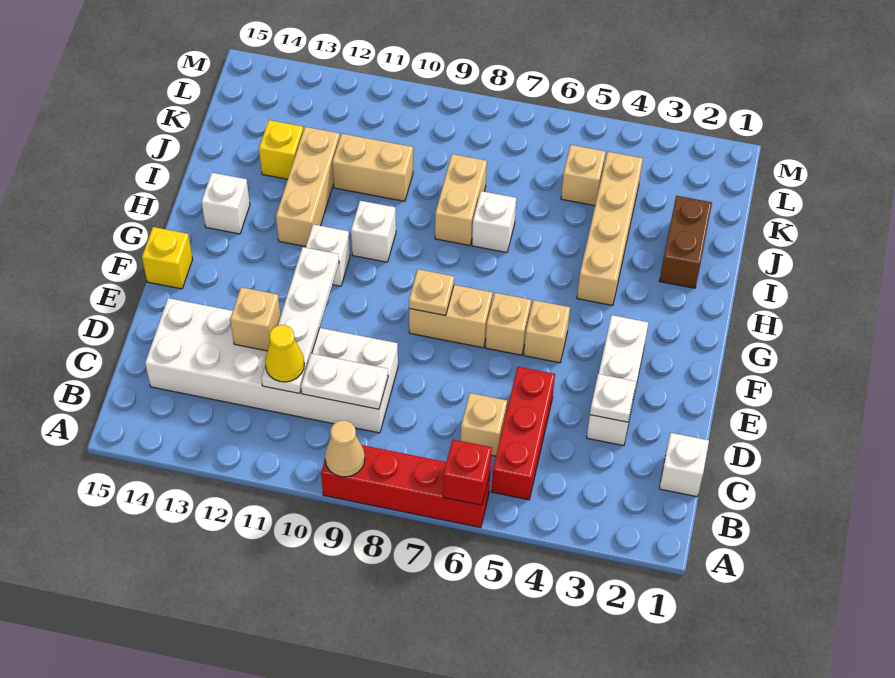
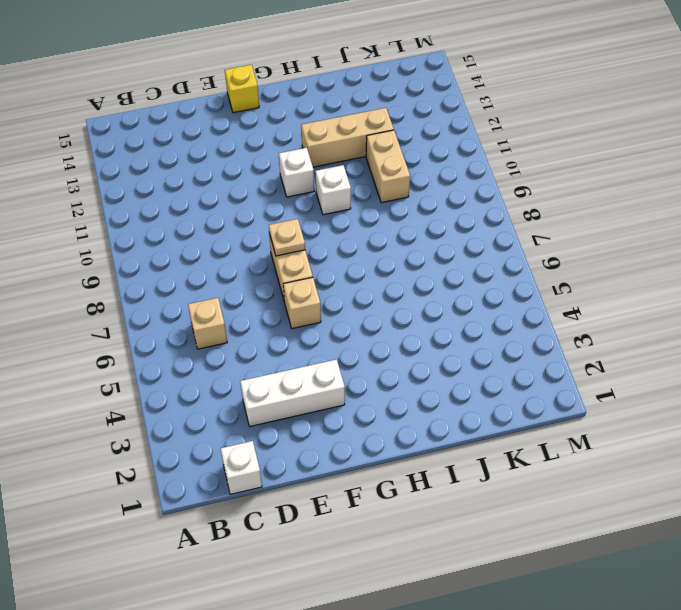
none -> red brick A6:A9 level 1
none -> red brick B5:D5 level 1
none -> white brick C9:D14 level 1

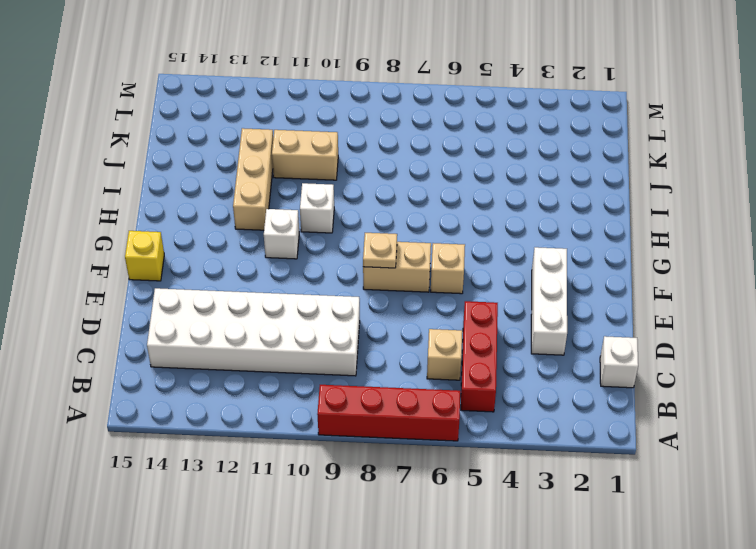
none -> tan brick F5 level 1
none -> tan brick H4:K4 level 1
none -> white brick H14 level 1

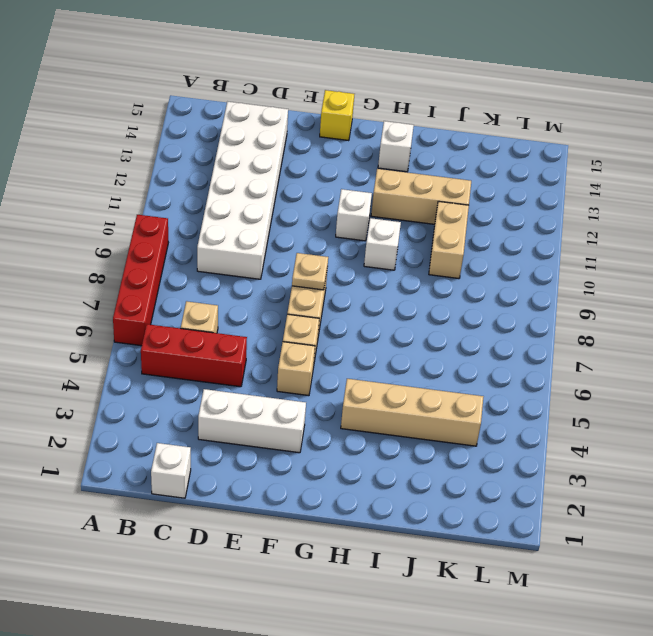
none -> brown brick I2:J2 level 1
none -> white brick I7 level 1
none -> tan brick I8:J8 level 1

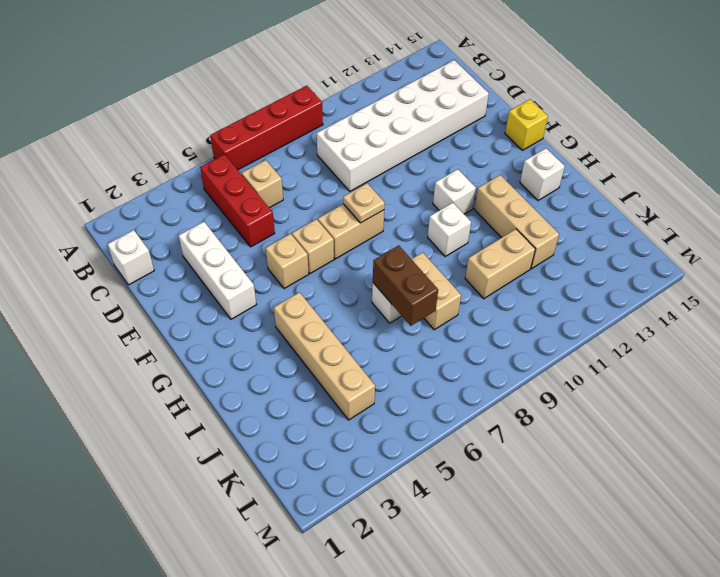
brown brick I7:J7 level 2 -> brown brick I2:J2 level 1
none -> yellow brick J13 level 1
none -> tan brick K5 level 1
none -> red brick A6 level 2

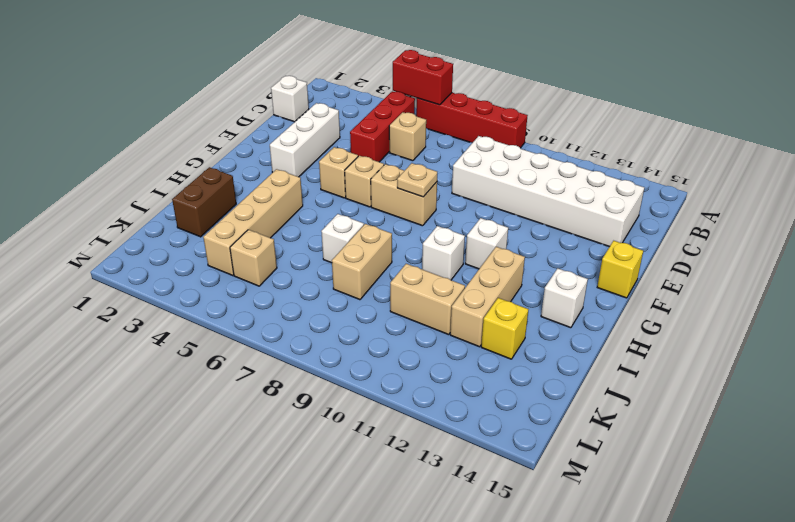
red brick A5:A6 level 2 -> red brick A6 level 2
none -> tan cone A9 level 2
none -> white plate C9:C10 level 2
none -> white plate C11:F11 level 2

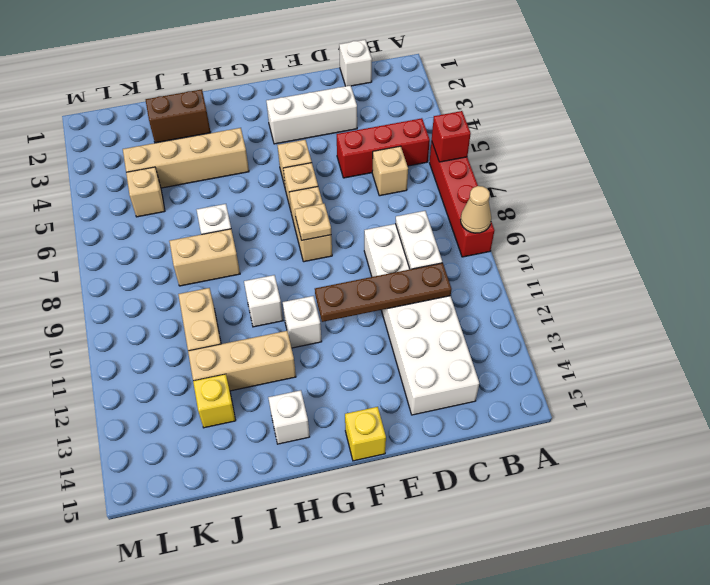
brown plate C11:F11 level 2 -> white plate C11:F11 level 2
none -> white plate D3 level 2
none -> tan brick D12 level 2
none -> yellow cone C11 level 3

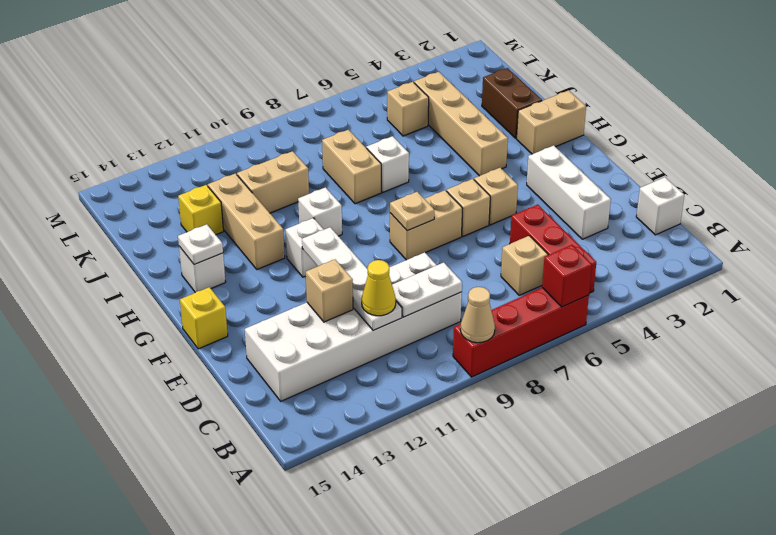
tan brick H1:H2 level 1 -> none
white plate H14 level 2 -> white plate D3 level 2

